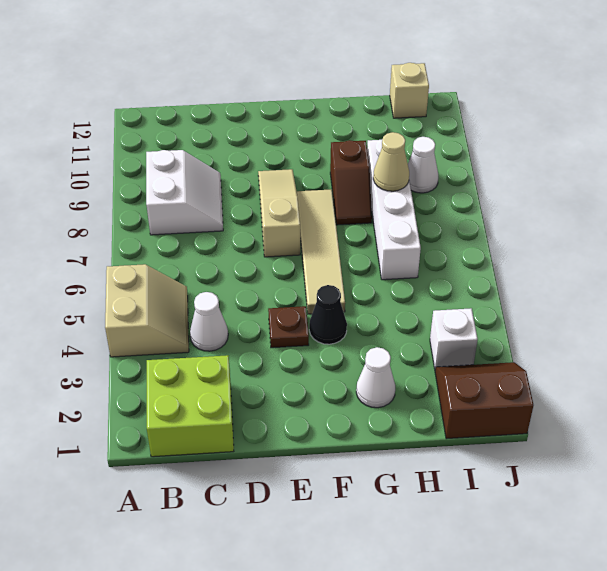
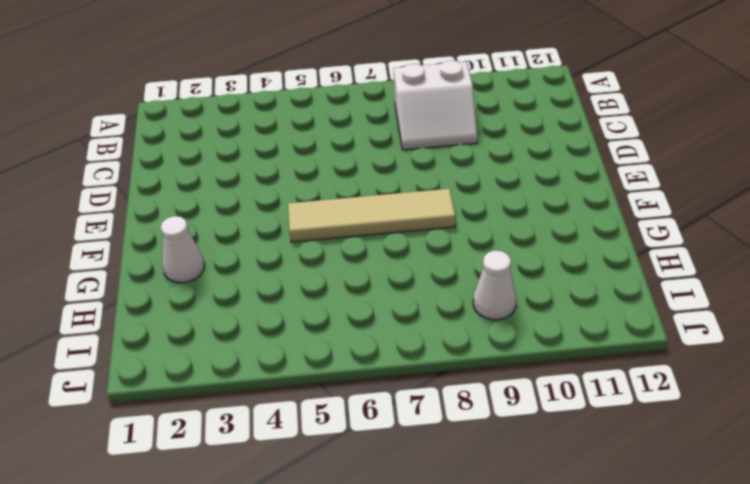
none -> tan slope A4:B5 level 1 top A
none -> lime brick B1:C2 level 1
none -> white cone C4 level 1

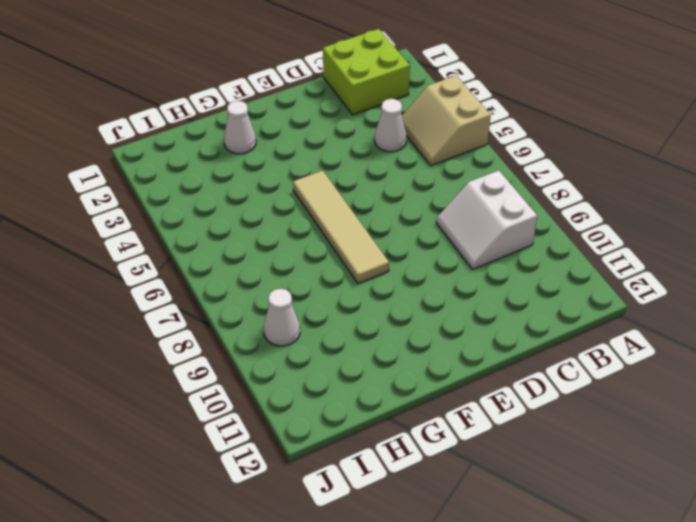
none -> brown plate E4 level 1
none -> tan slope E7:E9 level 1 top 7
none -> black cone F4 level 1

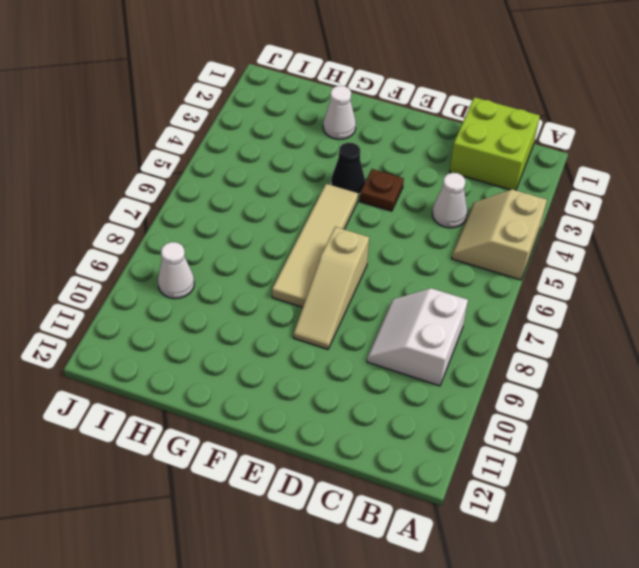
none -> brown slope G8:G9 level 1 top 9
none -> white brick H6:H9 level 1
none -> brown slope I1:J2 level 1 top 1

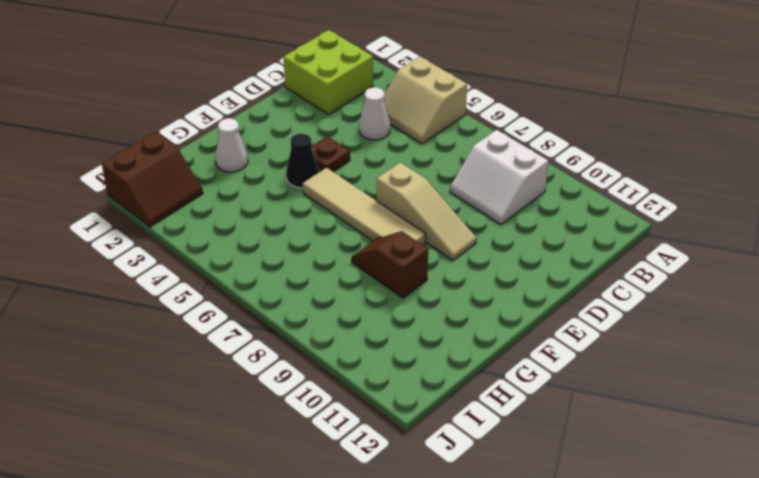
none -> white brick H6:H9 level 1
none -> white brick I3 level 1
none -> white cone I9 level 1

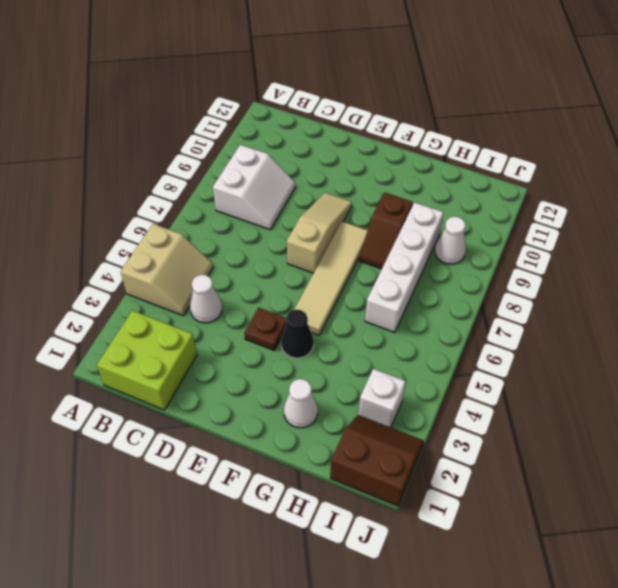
none -> tan brick I12 level 1
none -> tan cone H8 level 2

